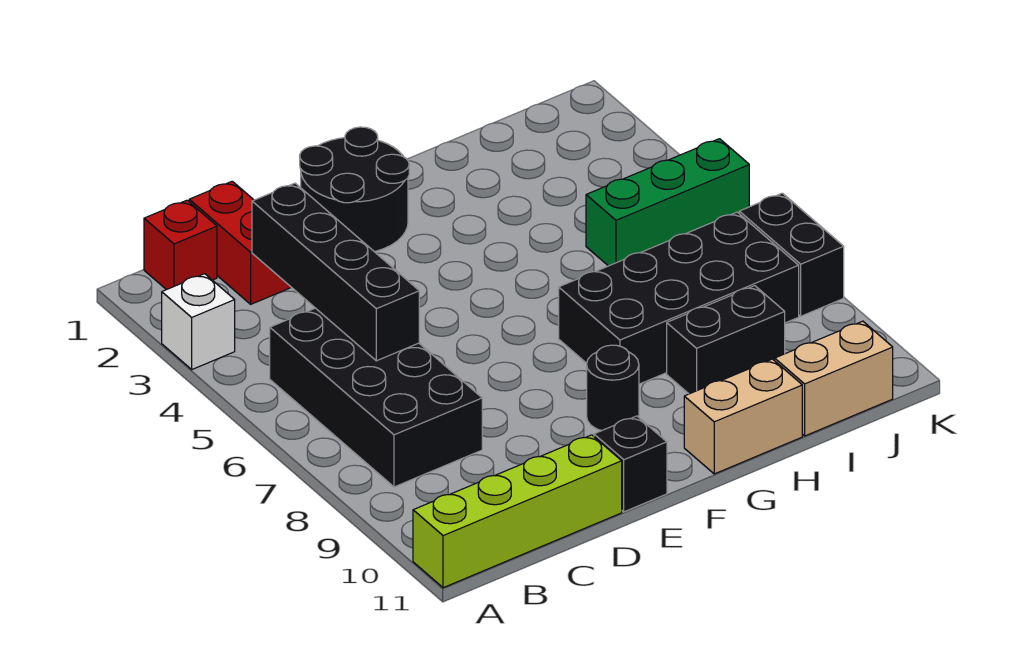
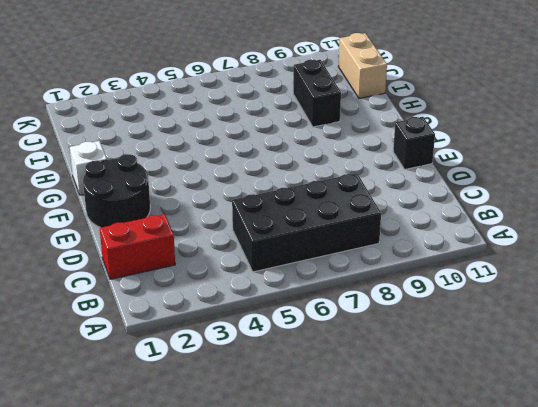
white brick G1 level 1 -> white brick A3 level 1
none -> lime brick A11:D11 level 1
none -> red brick B1 level 1
none -> black round brick F9 level 1

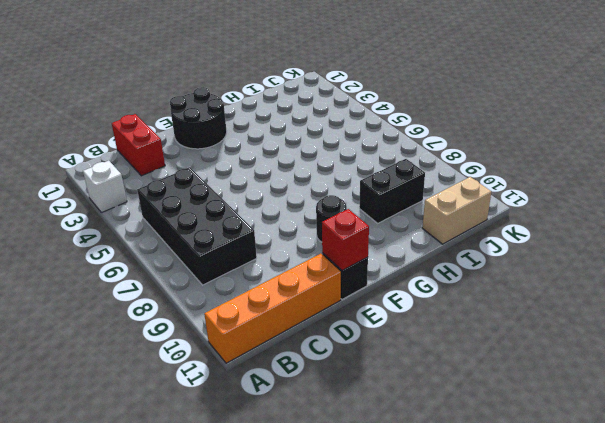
orange brick A11:D11 level 1 -> lime brick A11:D11 level 1
red brick E11 level 2 -> red brick B1 level 1
none -> black brick G7:J8 level 1
none -> tan brick G11:H11 level 1
none -> green brick I5:K5 level 1

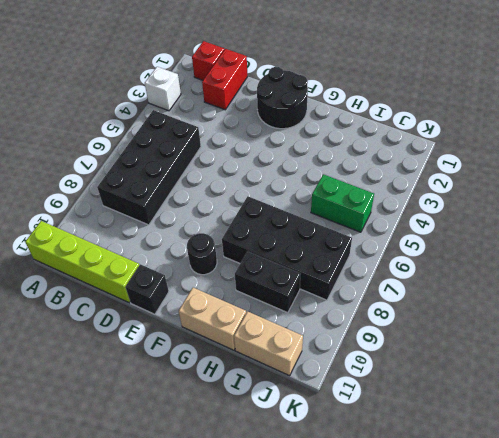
green brick I5:J5 level 1 -> green brick I5:K5 level 1
none -> black brick K7:K8 level 1
none -> black brick C3:C6 level 2

